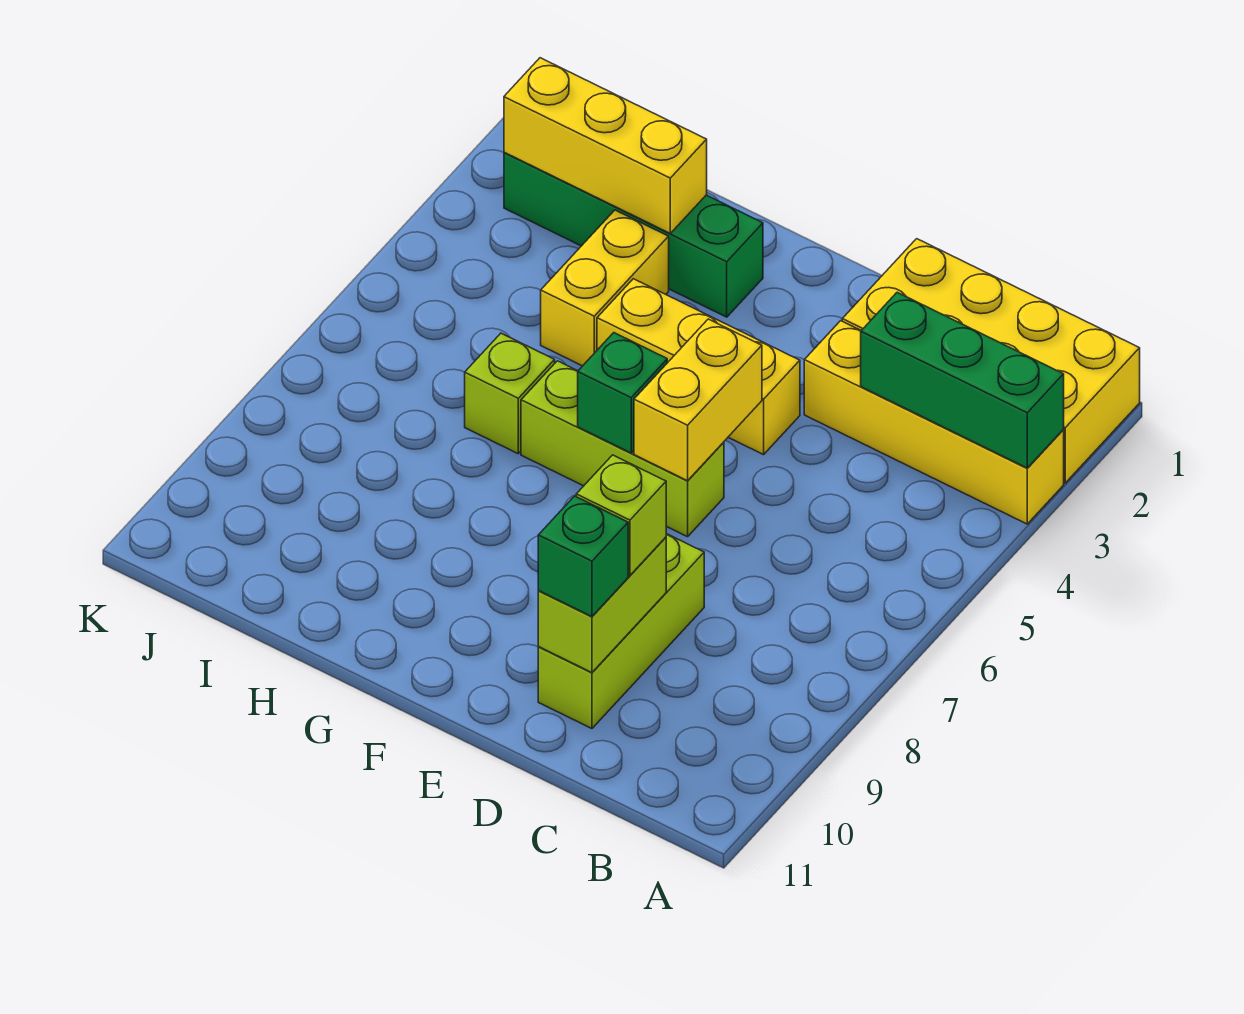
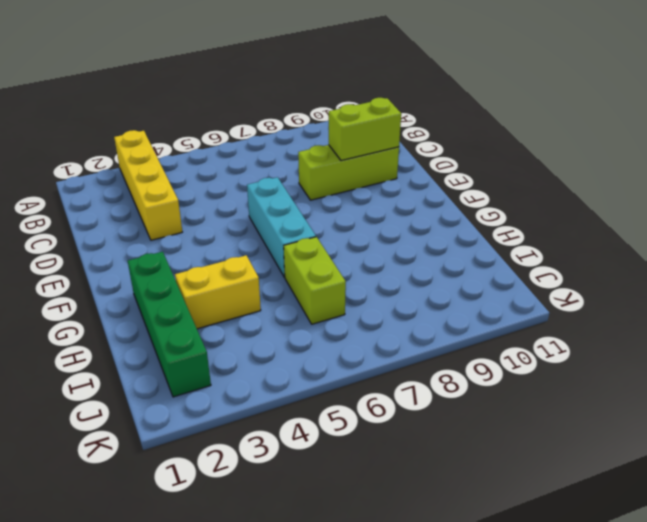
cyan brick E6:G6 level 1 -> lime brick E6:G6 level 1
lime brick H6:I6 level 1 -> lime brick H6 level 1
none -> yellow brick A1:D2 level 1
none -> yellow brick E4:G4 level 1
none -> green brick A3:C3 level 2

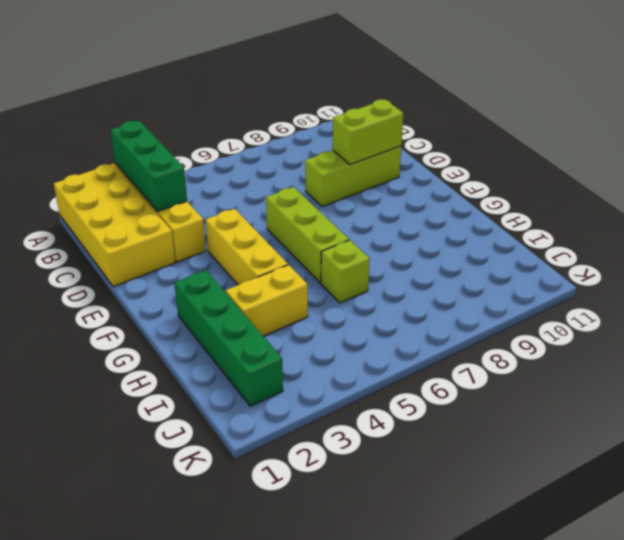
none -> yellow brick E5:E6 level 2
none -> green brick F6 level 2
none -> yellow brick H2:J2 level 2

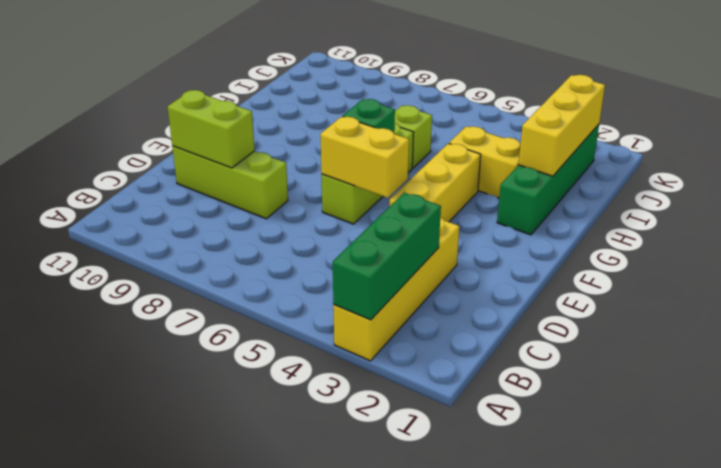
none -> yellow brick A1:D2 level 1
none -> lime brick D9 level 3
none -> green brick D10 level 3

